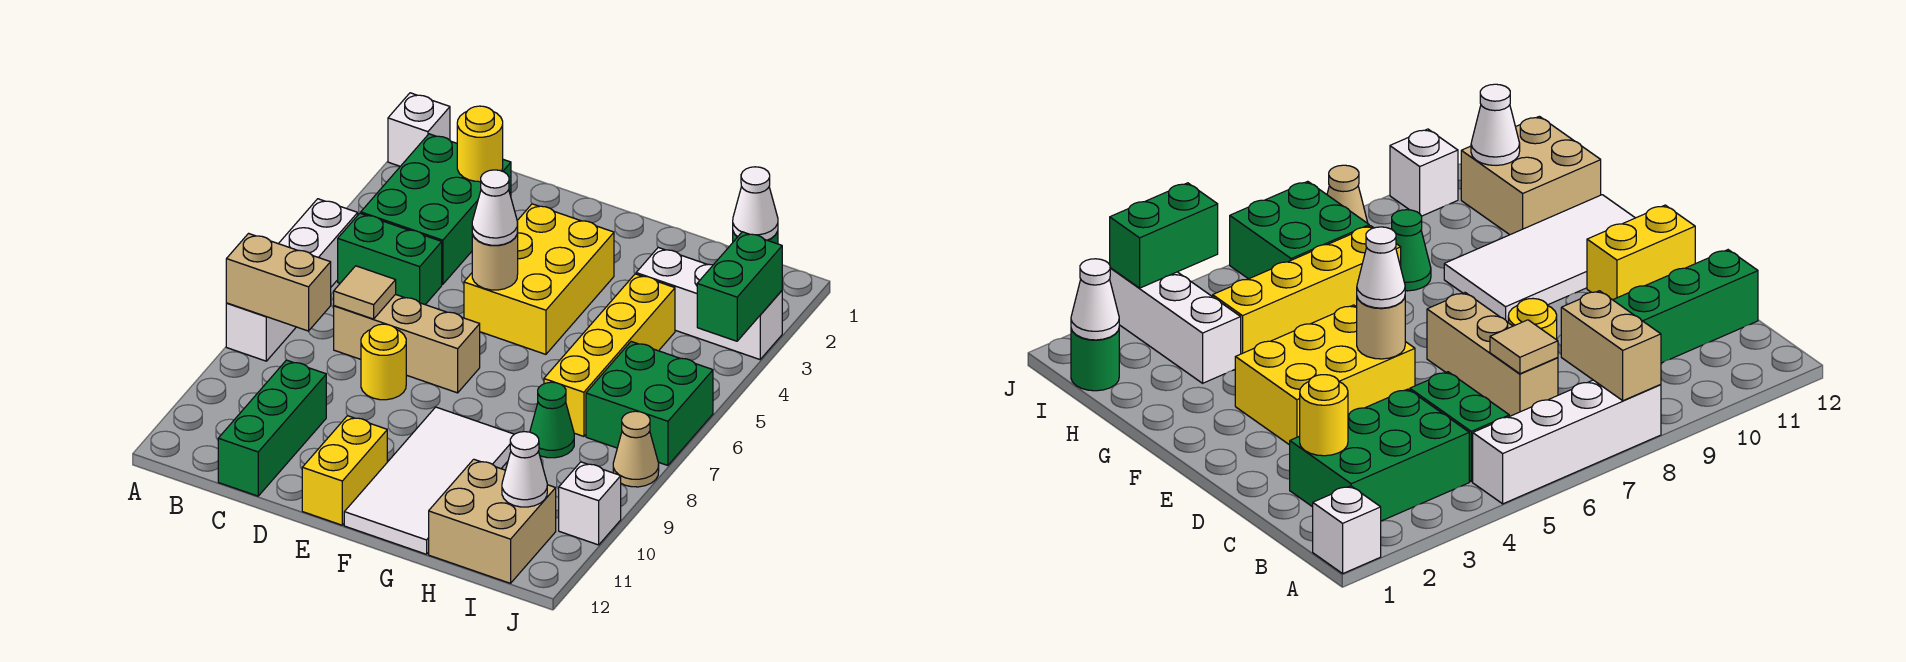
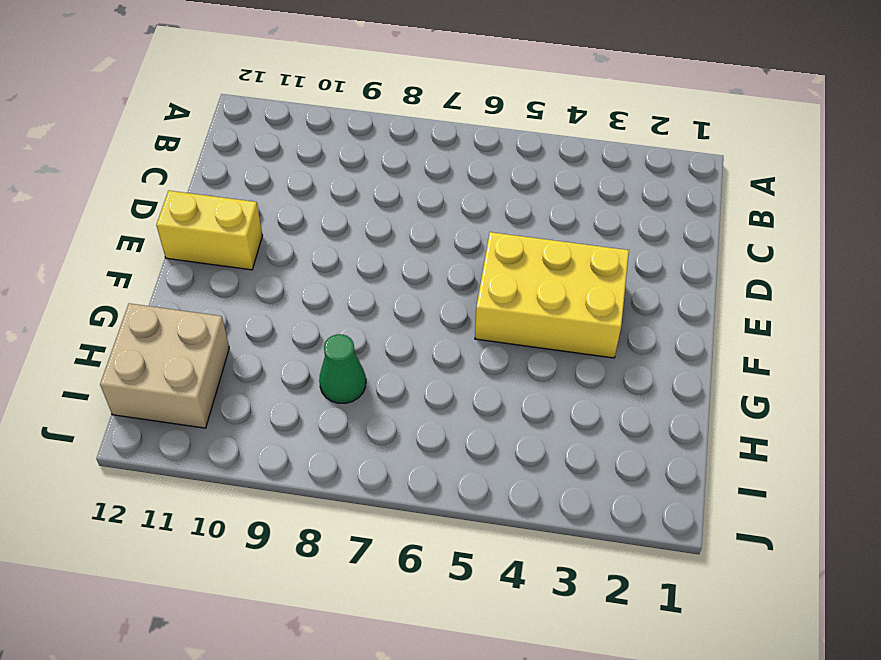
none -> white brick A1 level 1
none -> white brick A5:A8 level 1
none -> green brick B2:C4 level 1

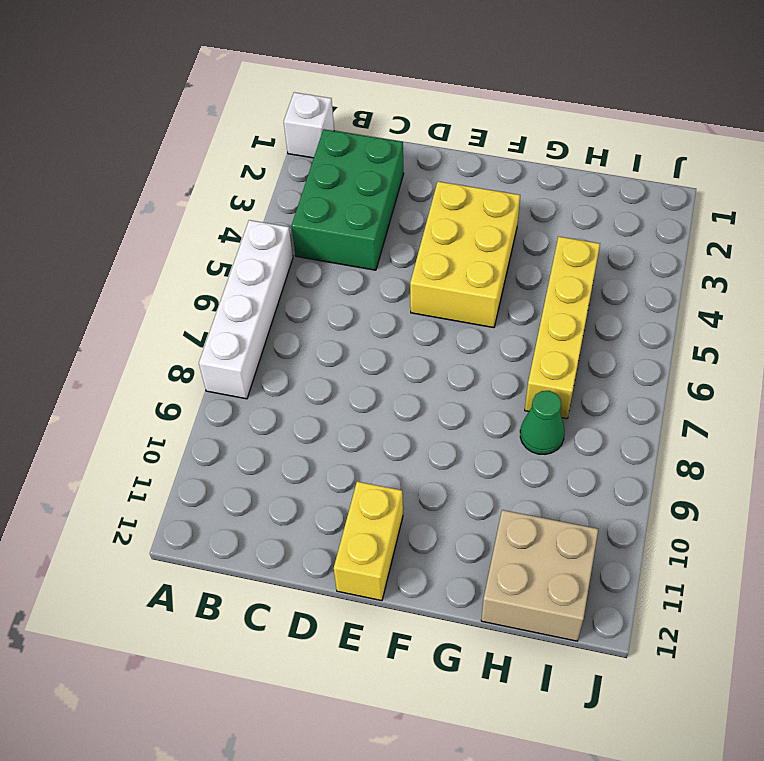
none -> green brick B5:C5 level 1
none -> tan brick C7:E7 level 1
none -> green brick C10:C12 level 1

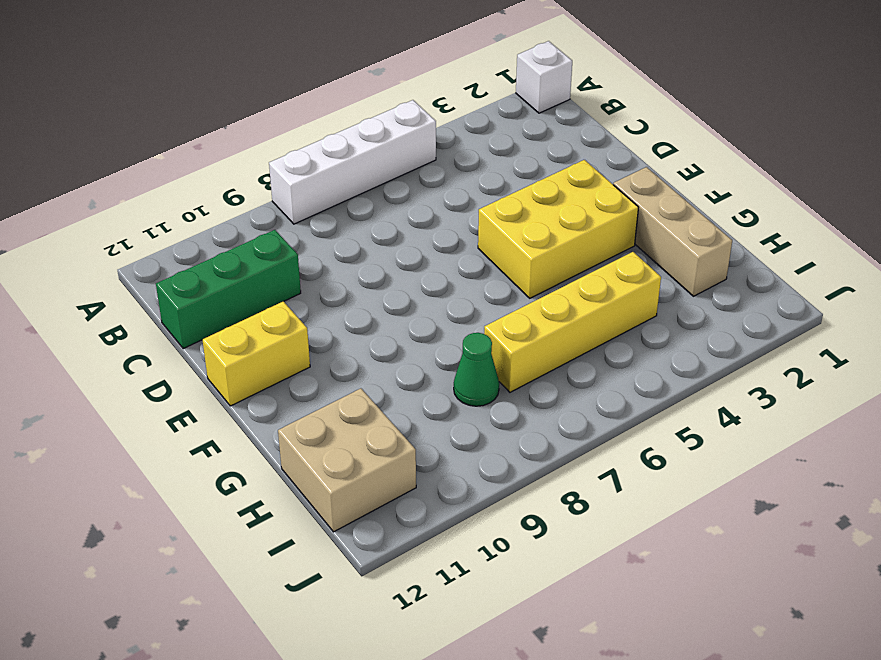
tan brick F2:H2 level 1 -> tan brick C7:E7 level 1
none -> green brick B2:C4 level 1
none -> green brick B5:C5 level 1
none -> yellow round brick D8 level 1

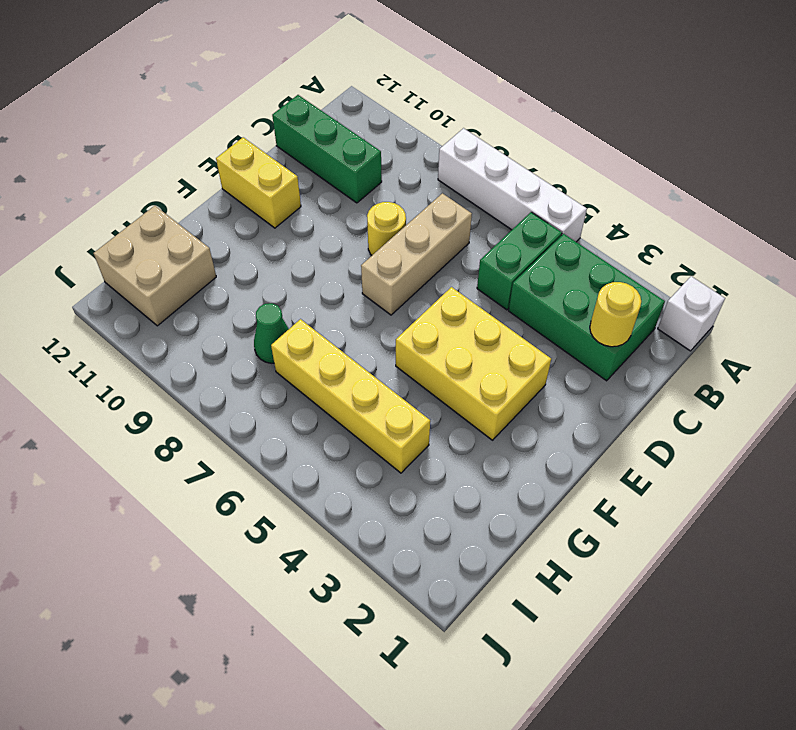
none -> white tile F9:G12 level 1
none -> white brick H3:J3 level 1
none -> green round brick I1 level 1

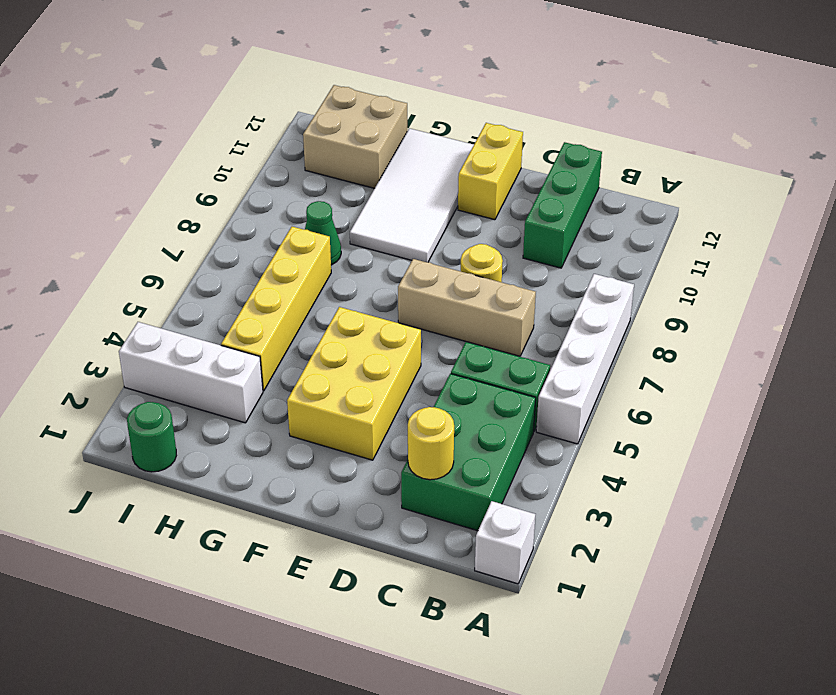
none -> green brick I6:J7 level 1
none -> tan cone J8 level 1
none -> white brick J10 level 1

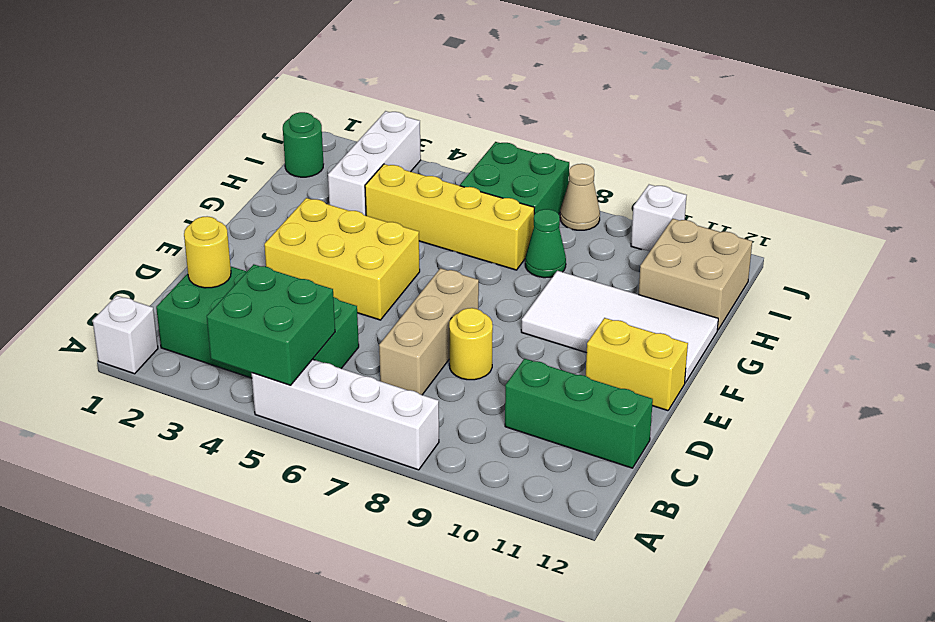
green brick A4:B5 level 2 -> none
none -> tan brick A8:B8 level 2
none -> tan tile C7 level 2
none -> tan round brick E5 level 2

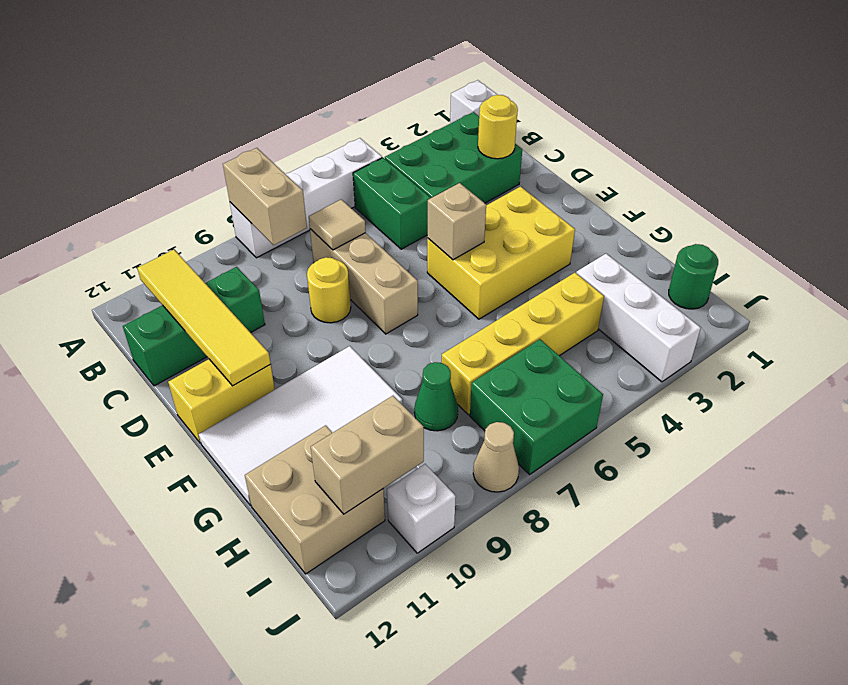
yellow tile B11:E11 level 2 -> none
tan brick E5 level 2 -> tan round brick E5 level 2
tan brick I10:I11 level 2 -> white cone I11 level 2
none -> white cone I1 level 2
none -> green brick J3:J4 level 2
none -> white cone E5 level 3

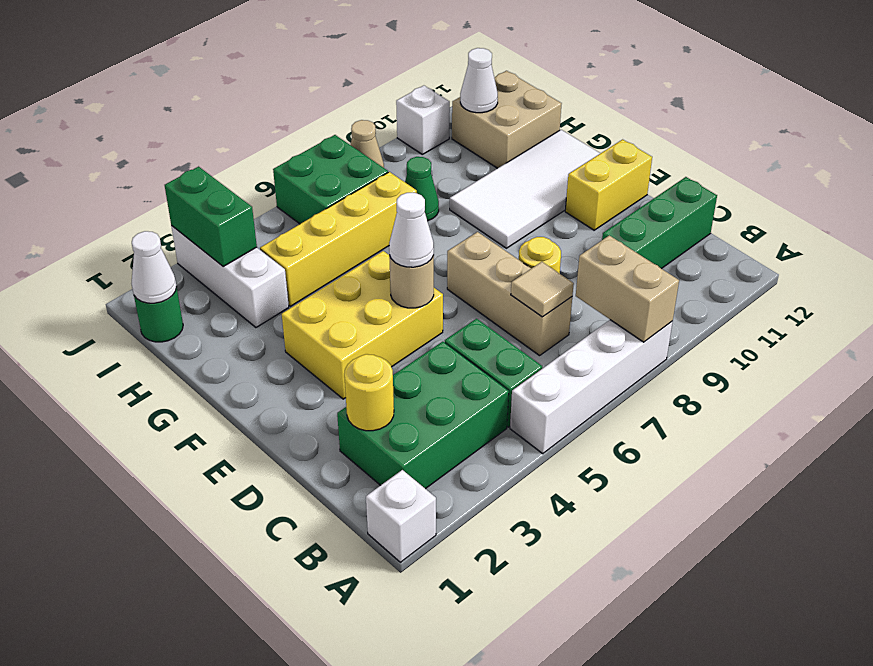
green brick I3:J3 level 2 -> green brick J3:J4 level 2

